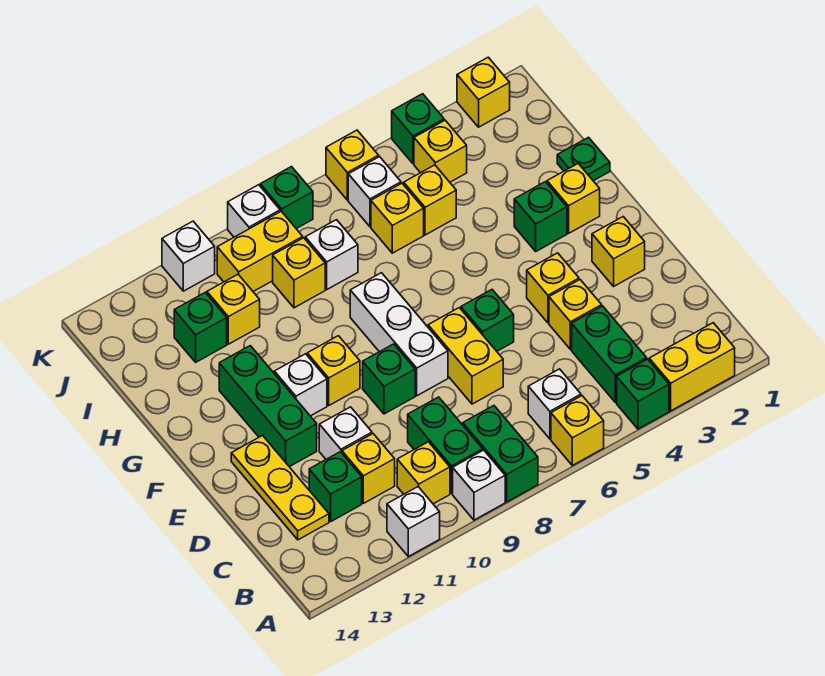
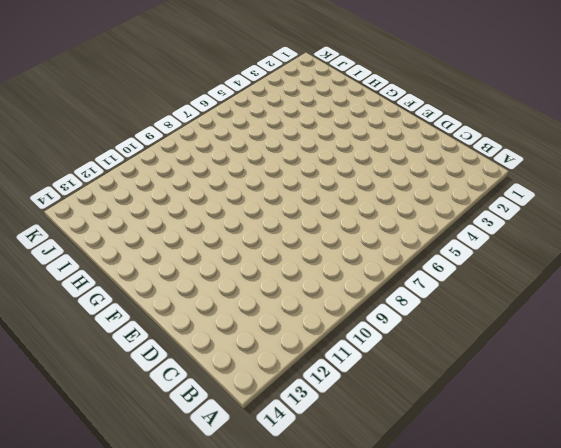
none -> yellow brick A2:A3 level 1
none -> green brick A4 level 1
none -> yellow brick A6 level 1
none -> green brick A8:B8 level 1

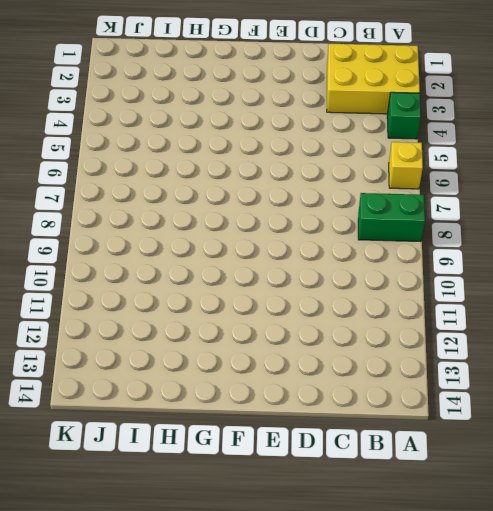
yellow brick A2:C3 level 1 -> yellow brick A2:A3 level 1
none -> white brick A9 level 1
none -> white brick A11 level 1
none -> green brick B4:C4 level 1
none -> white brick B6 level 1

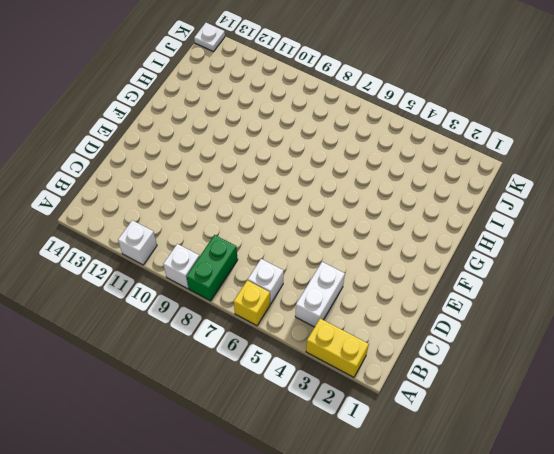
white brick B4:C4 level 1 -> green brick B4:C4 level 1
white plate K14 level 1 -> none
none -> green brick A4 level 1
none -> green brick B9:C9 level 1
none -> yellow brick B10 level 1
none -> yellow brick C11 level 1

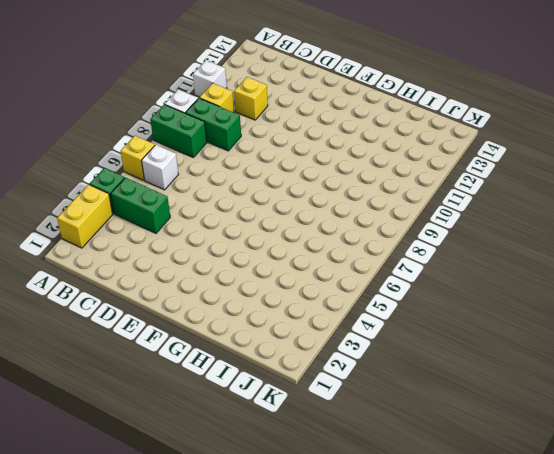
none -> green brick C12 level 1
none -> yellow plate C13:E13 level 1
none -> yellow brick D4 level 1
none -> yellow brick D7:E7 level 1

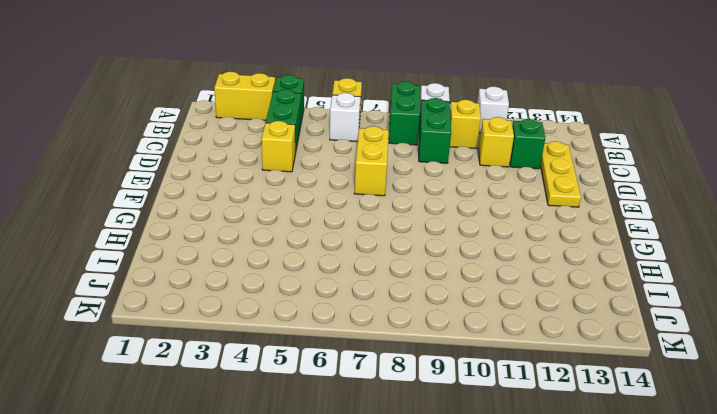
none -> white brick D11 level 1
none -> yellow brick E2 level 1
none -> yellow brick E4 level 1
none -> green brick E6 level 1

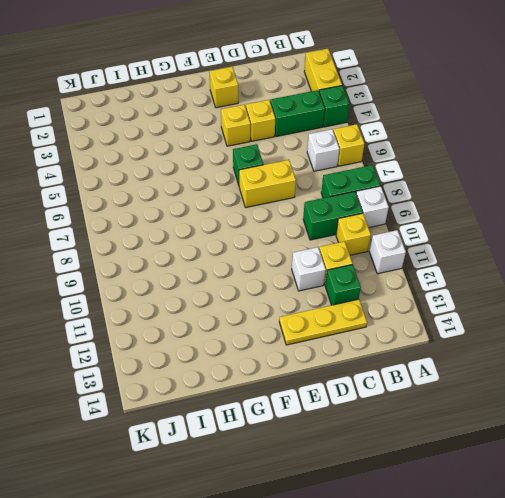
none -> white brick E8:G8 level 1
none -> green brick E9 level 1
none -> green brick E12:G12 level 1
none -> yellow brick F10 level 1

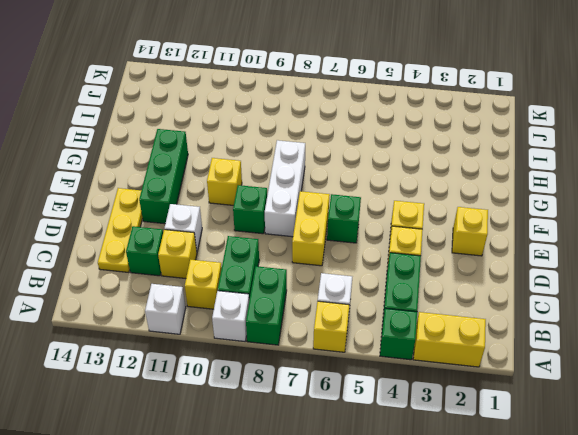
none -> white brick F11 level 1
none -> yellow brick G2 level 1
none -> green brick G3 level 1
none -> green plate H1 level 1

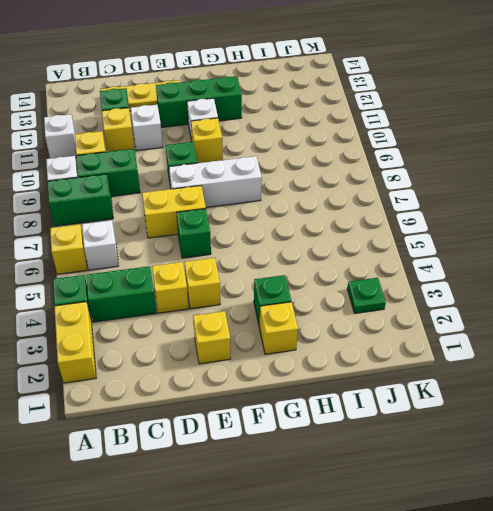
green plate J3 level 1 -> green plate H1 level 1
none -> yellow brick I5 level 1
none -> yellow brick I6 level 1
none -> white brick I8 level 1
none -> yellow brick I9 level 1

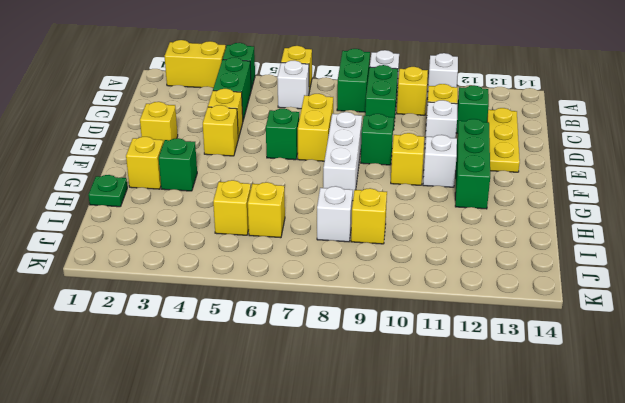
none -> yellow brick I11 level 1
none -> green brick I12 level 1
none -> yellow brick J4 level 1
none -> white brick J6 level 1

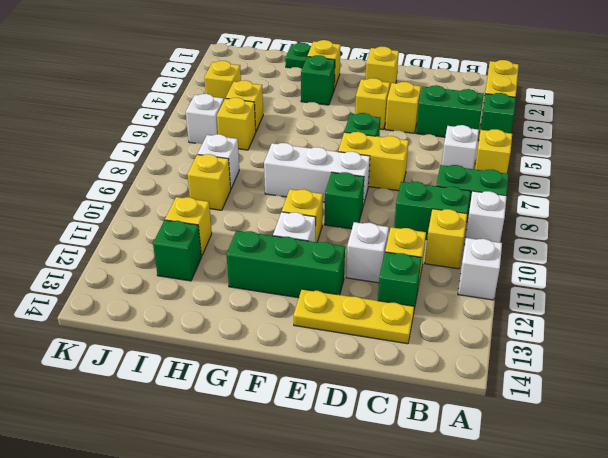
none -> yellow brick J9:J10 level 1
none -> yellow brick K2 level 1
none -> green brick K4 level 1
none -> yellow brick K6 level 1

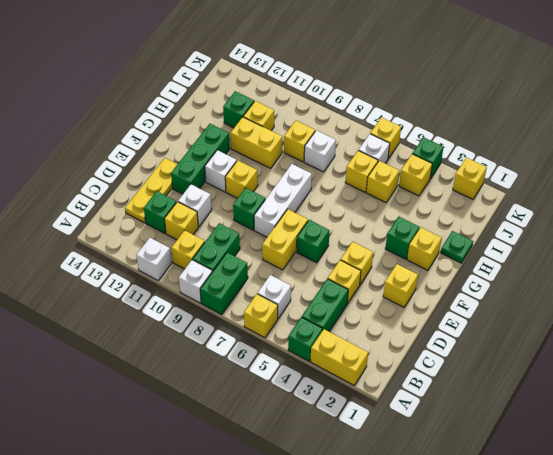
yellow brick H10:H11 level 1 -> yellow brick J9:J10 level 1
none -> green brick K8 level 1
none -> white brick K9 level 1
none -> white brick K11 level 1

